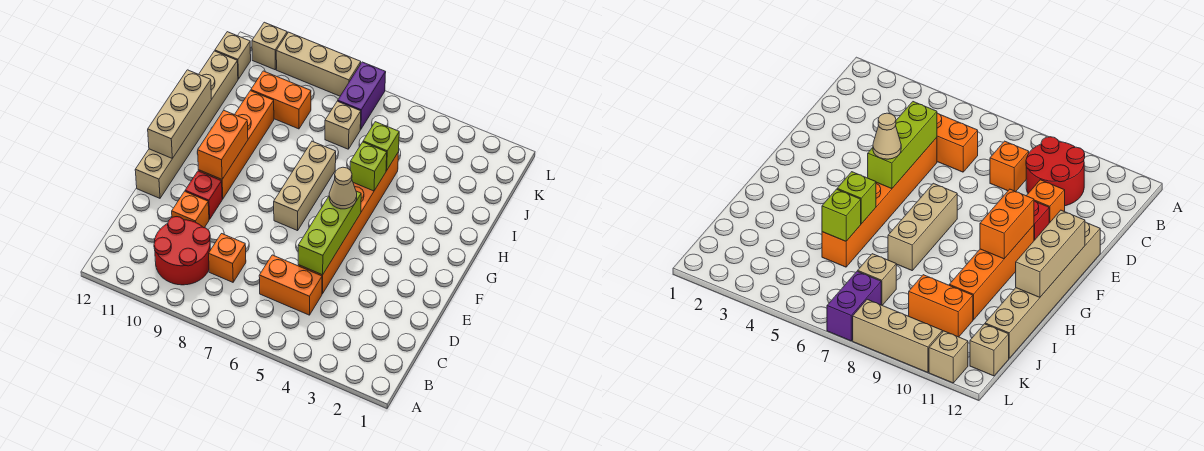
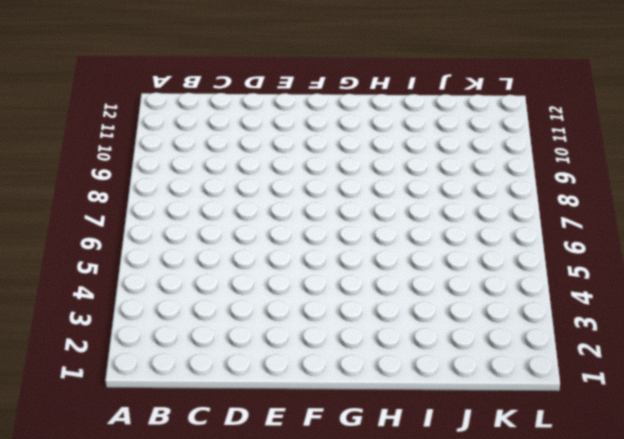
none -> red round brick B9:C10 level 1
none -> orange brick C5:C6 level 1
none -> orange brick C8 level 1

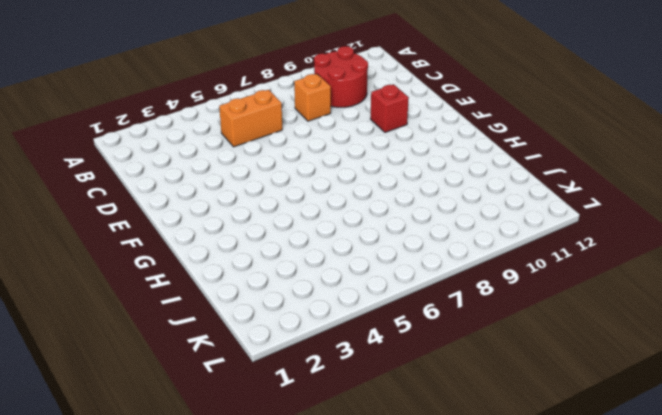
none -> orange brick D5:I5 level 1
none -> orange brick D10 level 1
none -> tan brick E12:J12 level 1

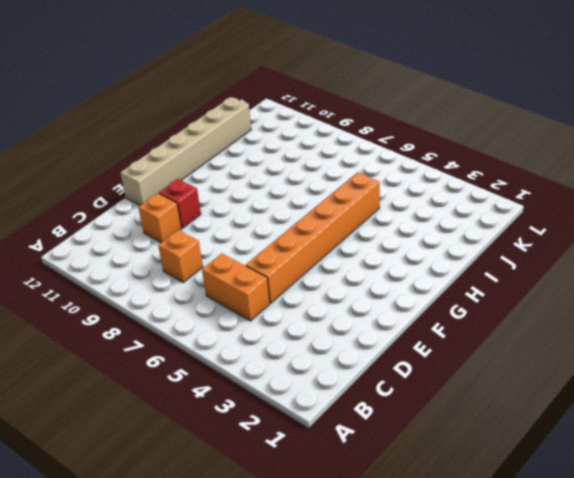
none -> red round brick B9:C10 level 1
none -> tan brick F7:H7 level 1
none -> orange brick F10:I10 level 1

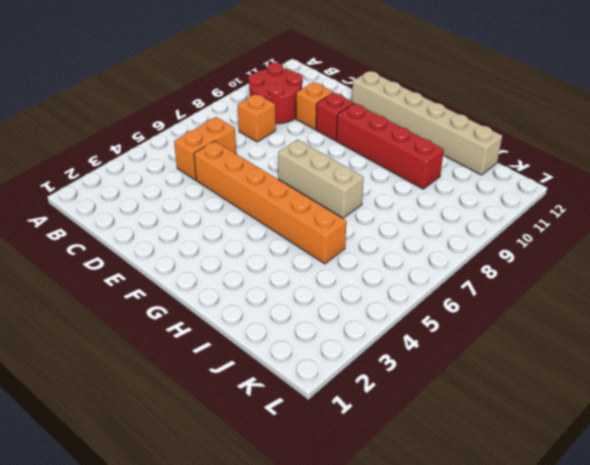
red brick F10:I10 level 1 -> orange brick F10:I10 level 1
none -> tan brick J7 level 1
none -> orange brick J9:J10 level 1
none -> purple brick K7:L7 level 1

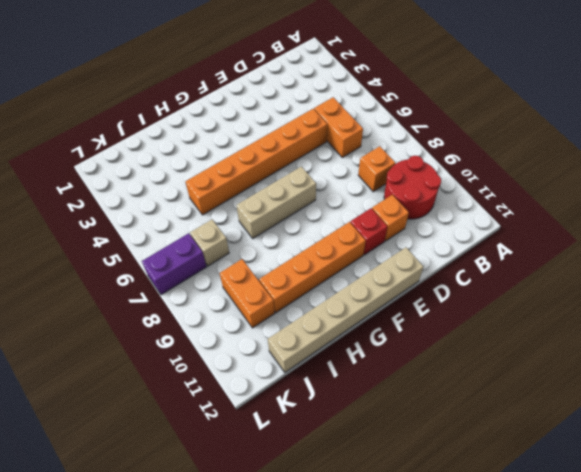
none -> tan brick K12 level 1
none -> tan brick L8:L10 level 1
none -> tan brick L11 level 1

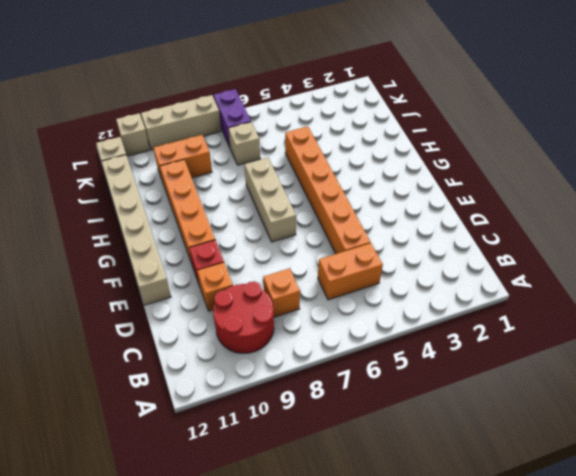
none -> lime brick D5:F5 level 2
none -> orange brick F10:G10 level 2
none -> tan brick F12:H12 level 2

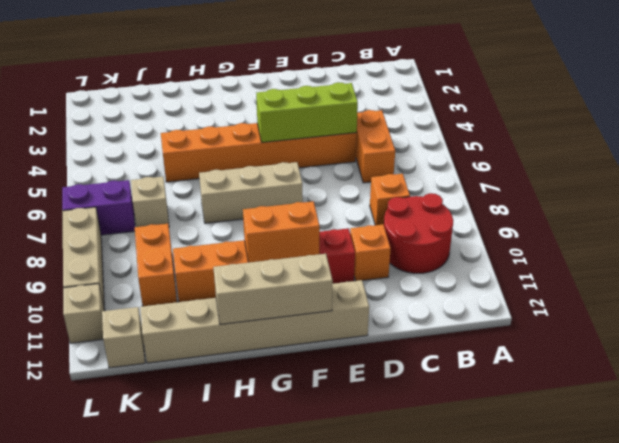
none -> lime brick H5 level 2
none -> lime brick I5 level 2
none -> tan cone F5 level 3

